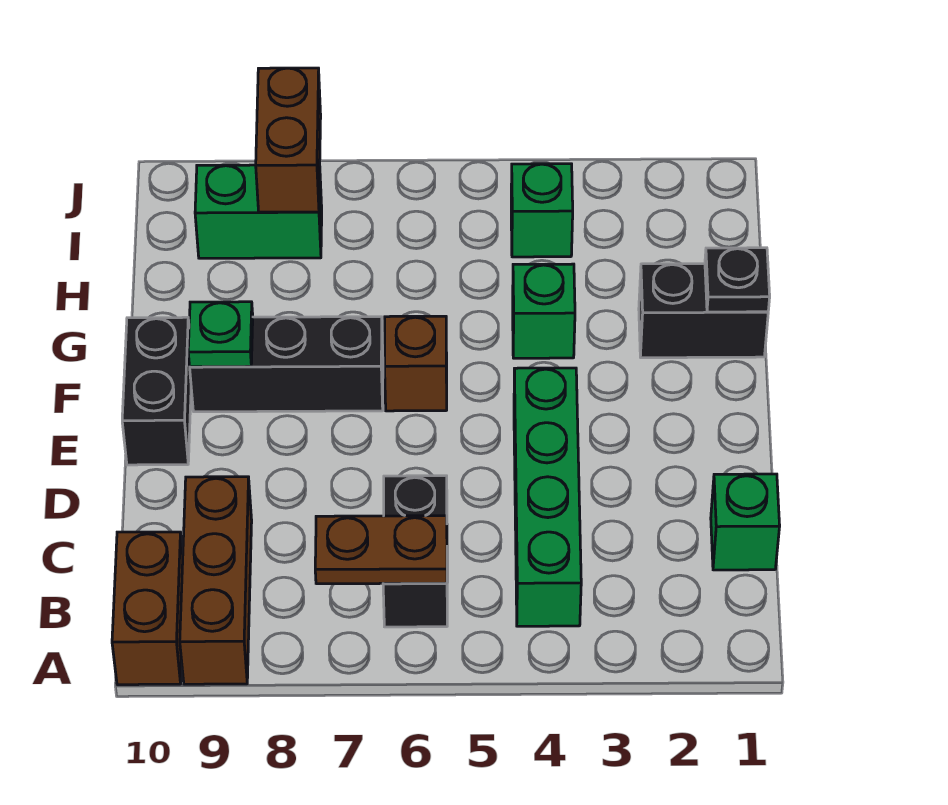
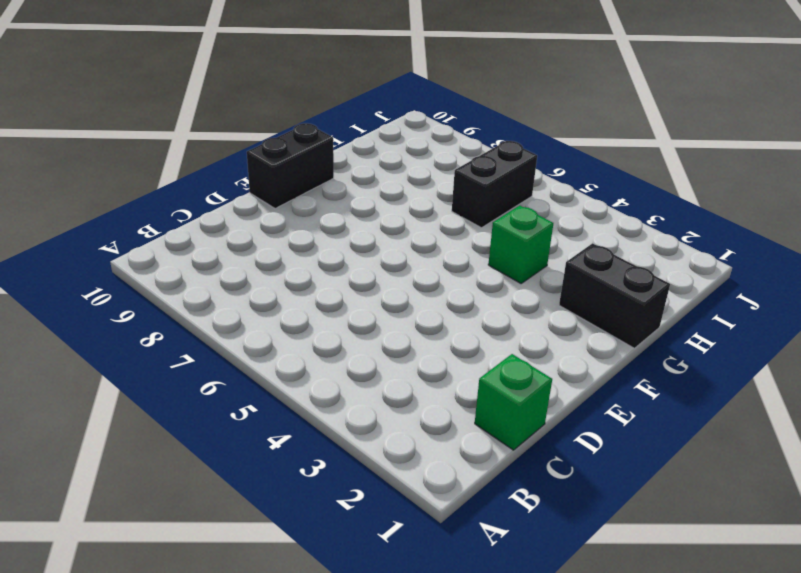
black brick H6:I6 level 1 -> black brick B6:C6 level 1
none -> brown brick A9:C9 level 1
none -> brown brick A10:B10 level 1
none -> green brick B4:E4 level 1

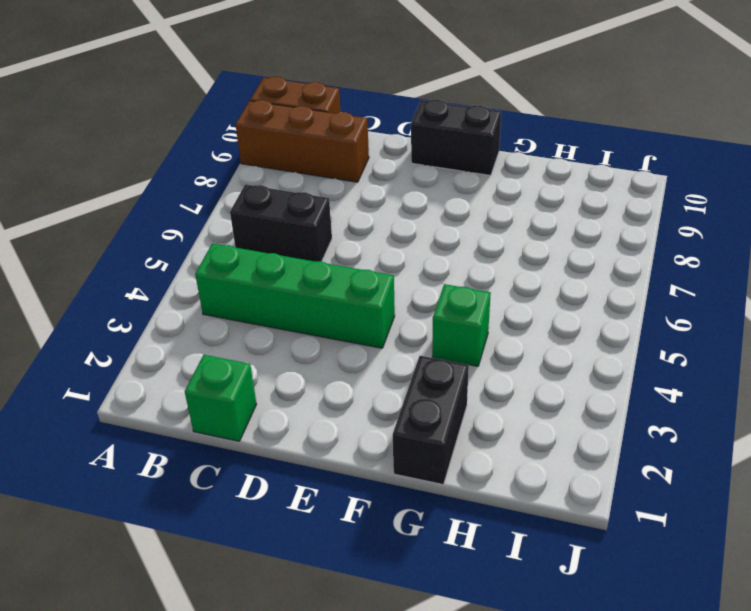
none -> brown brick F6 level 1
none -> black brick F7:F9 level 1
none -> green brick I4 level 1

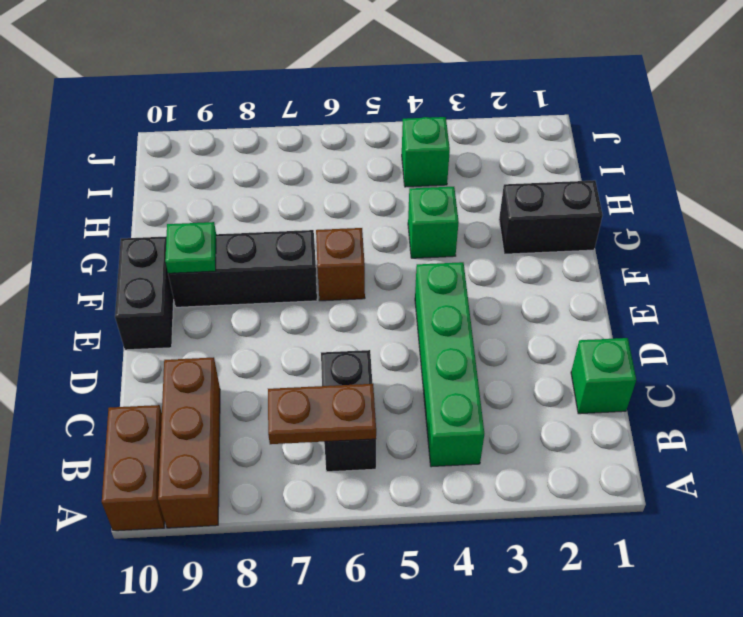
none -> green brick I8:I9 level 1
none -> black plate G1 level 2
none -> brown brick I8:J8 level 2

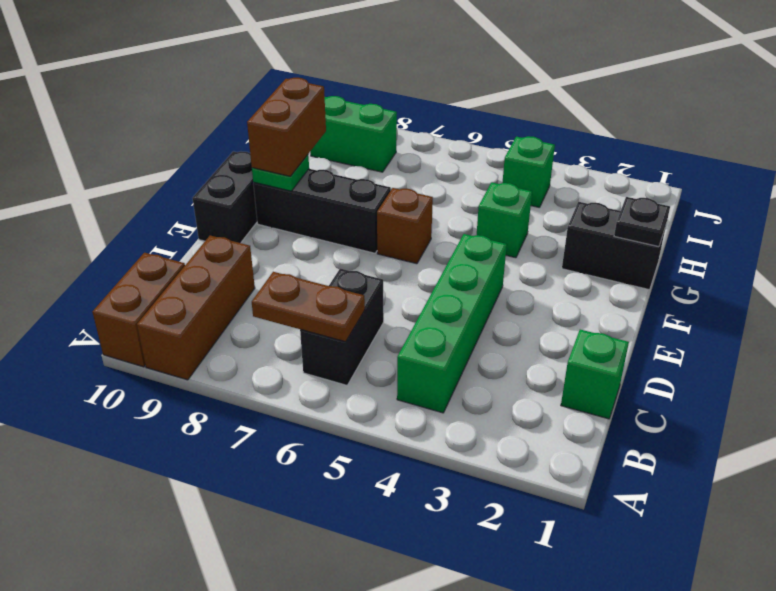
brown brick F9:G9 level 3 -> brown brick I8:J8 level 2

